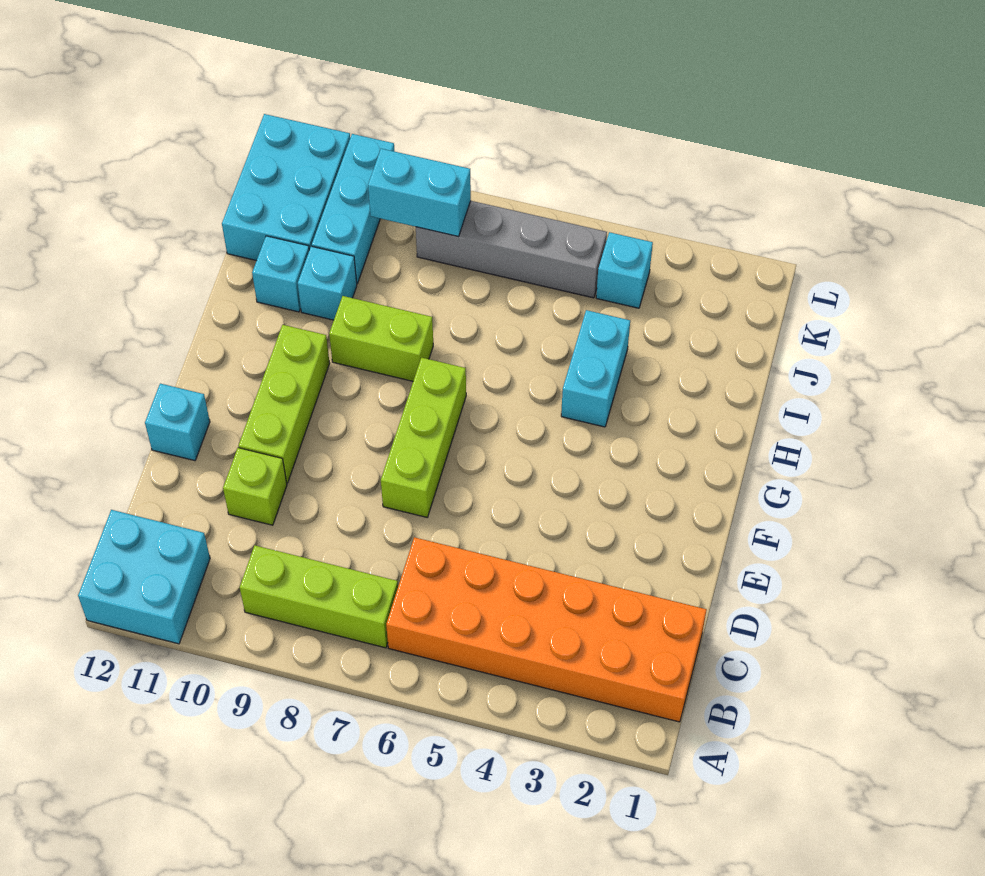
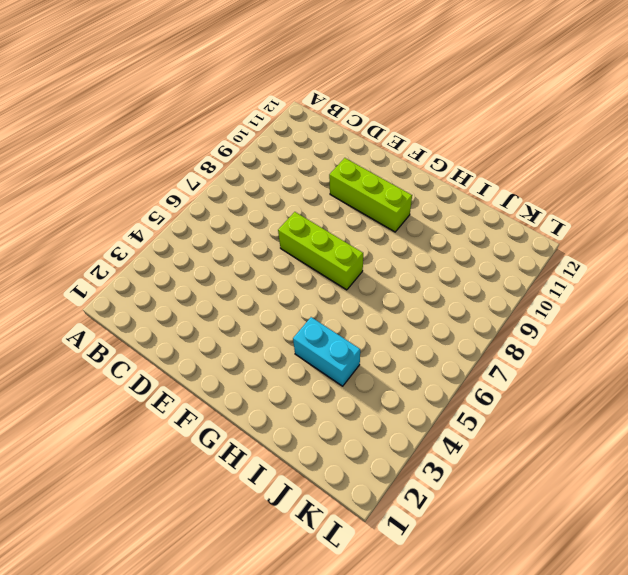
none -> cyan brick A11:B12 level 1
none -> orange brick B1:C6 level 1
none -> lime brick B7:B9 level 1

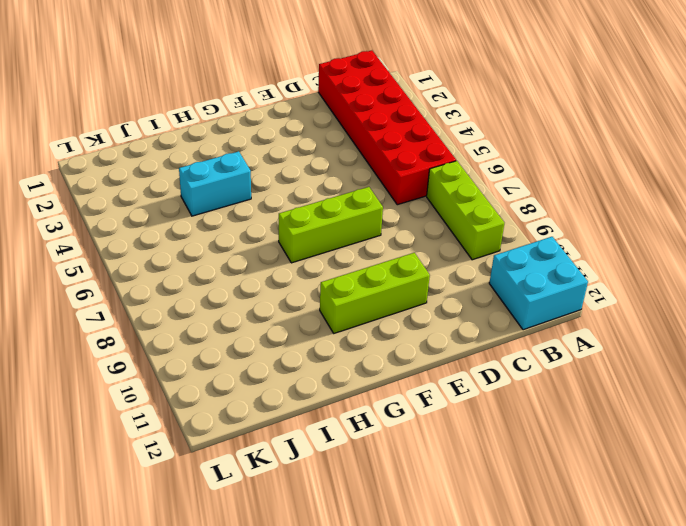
red brick B1:C6 level 1 -> orange brick B1:C6 level 1
none -> lime brick D10 level 1
none -> cyan brick E12 level 1
none -> lime brick H8:H9 level 1

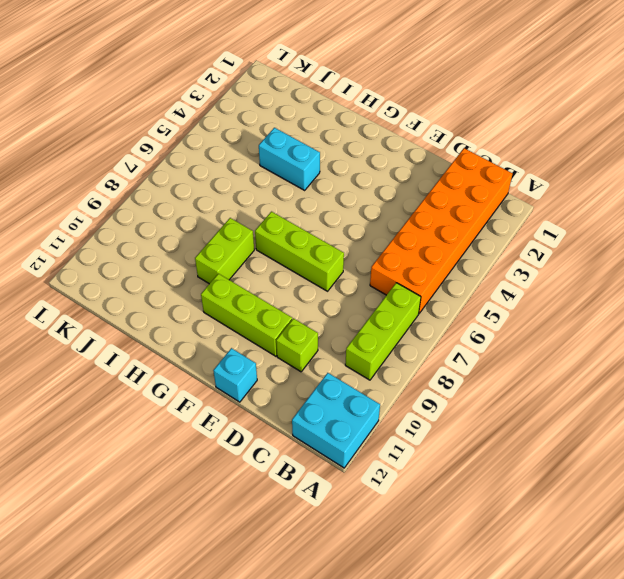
none -> cyan brick I10 level 1
none -> cyan brick I11 level 1
none -> cyan brick J10:L10 level 1

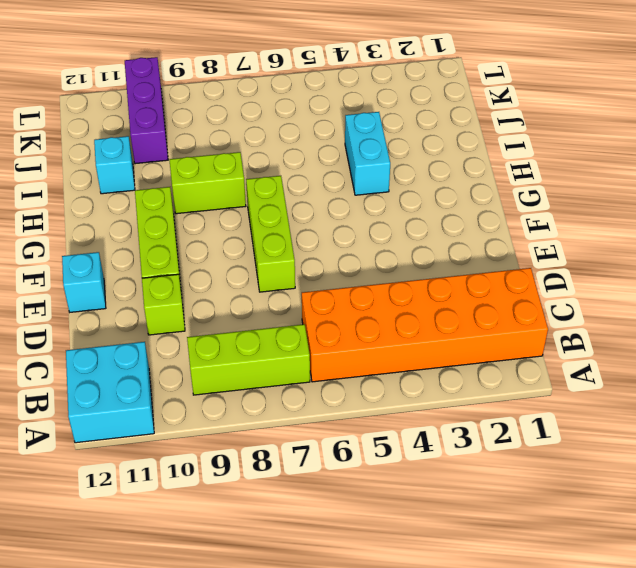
purple brick J10:L10 level 1 -> cyan brick J10:L10 level 1
none -> cyan brick I10 level 1
none -> cyan brick J11:L12 level 1
none -> cyan brick K4 level 1

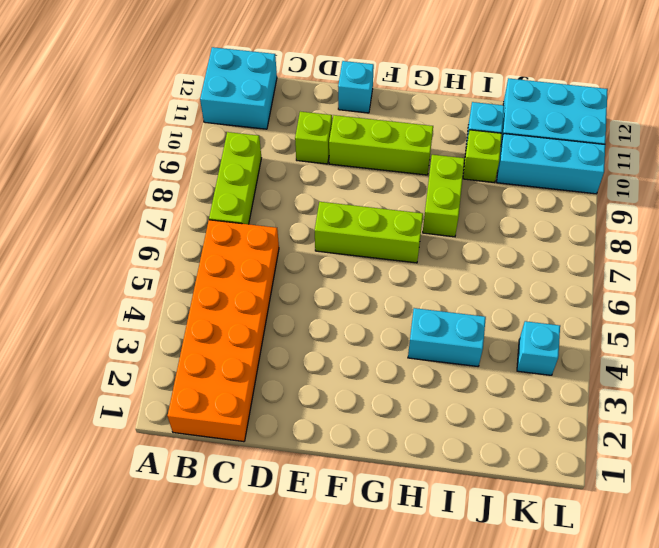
lime brick I10 level 1 -> cyan brick I10 level 1
none -> grey brick K5:K8 level 1
none -> cyan brick K8:K9 level 2

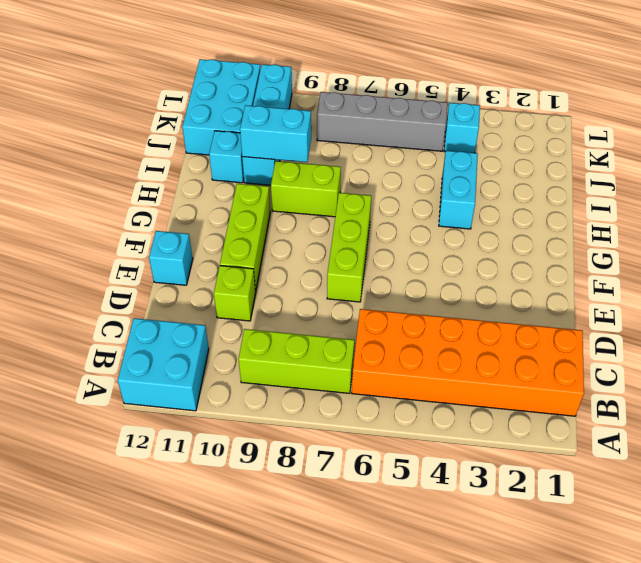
cyan brick I9:I10 level 2 -> cyan brick K8:K9 level 2

